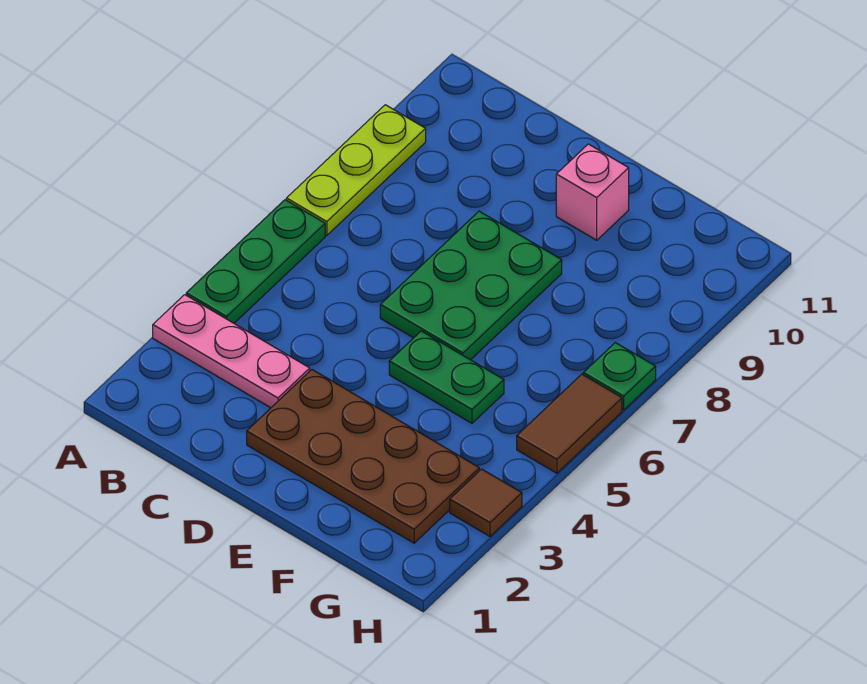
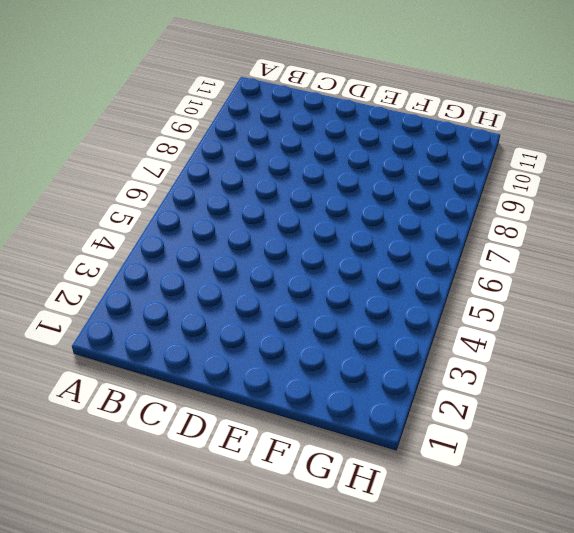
none -> pink plate A3:C3 level 1
none -> green plate A4:A6 level 1

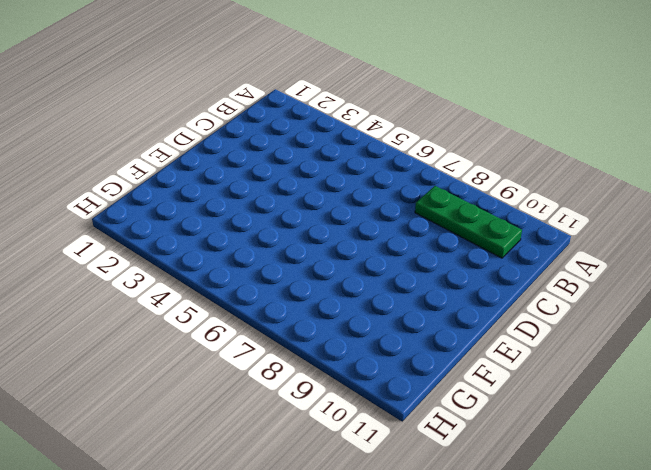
green plate B8:B10 level 1 -> green plate A4:A6 level 1
none -> pink plate A3:C3 level 1
none -> lime plate A7:A9 level 1

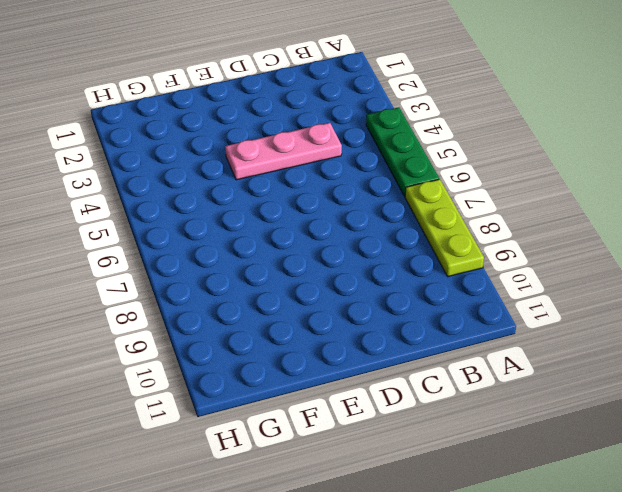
pink plate C4:E4 level 1 -> pink plate A3:C3 level 1
none -> brown plate D2:G3 level 1
none -> green plate D6:E8 level 1

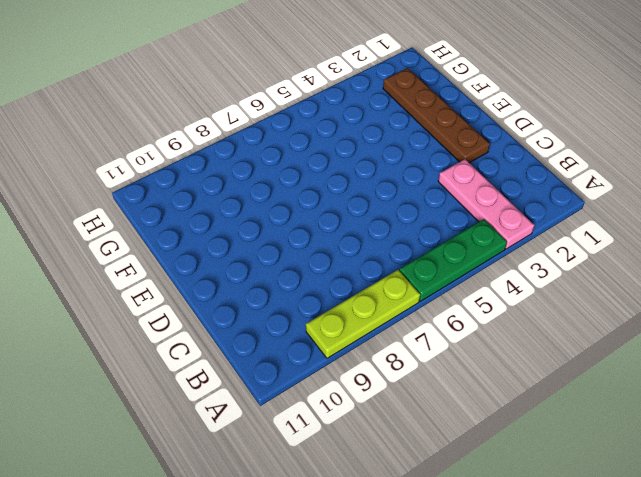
brown plate D2:G2 level 1 -> brown plate D2:G3 level 1
none -> green plate D6:E8 level 1
none -> green plate E5:F5 level 1

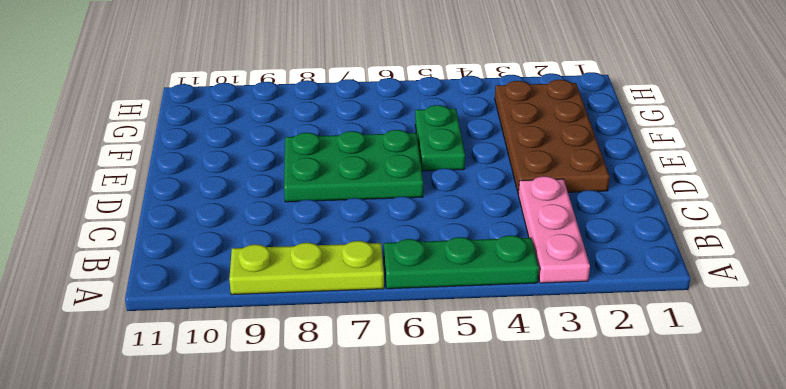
none -> pink brick E10 level 1
none -> brown tile H3 level 1

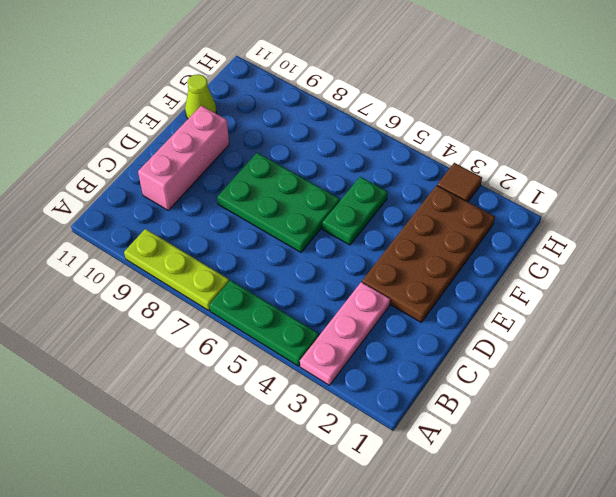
pink brick C10:E10 level 1 -> pink brick E10 level 1
lime cone F11 level 1 -> none
none -> brown tile H5:H6 level 1
none -> green plate H7 level 1

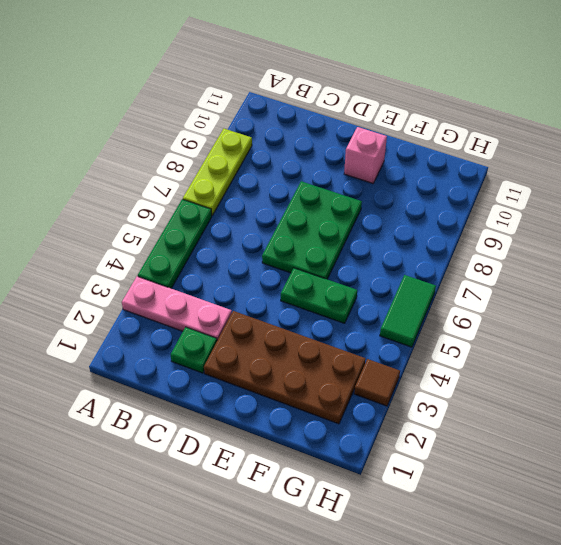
green plate C2 level 1 -> green plate H7 level 1
green tile H5:H6 level 1 -> brown tile H5:H6 level 1

